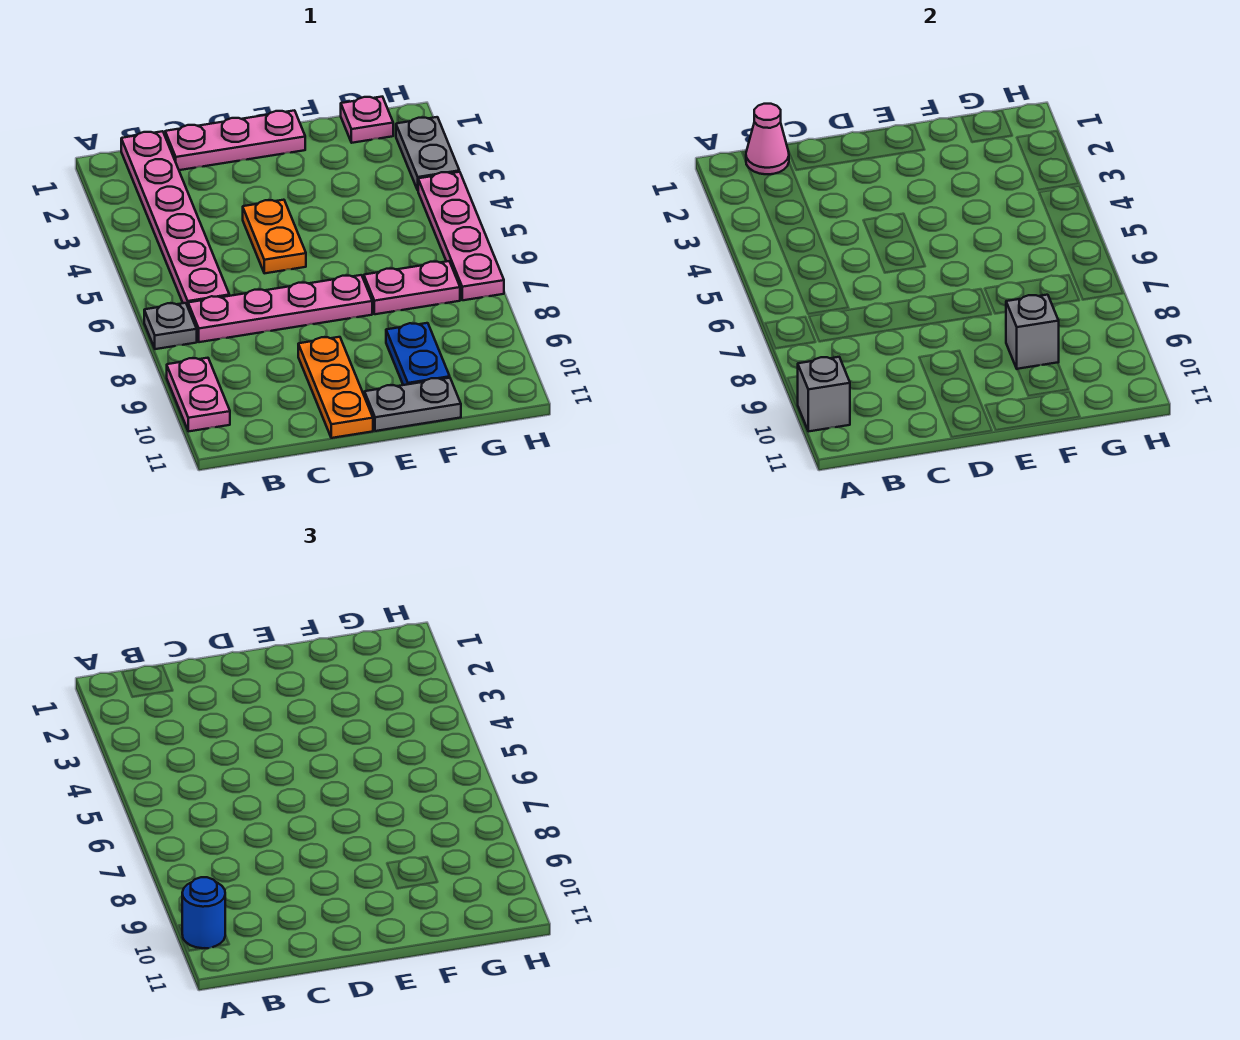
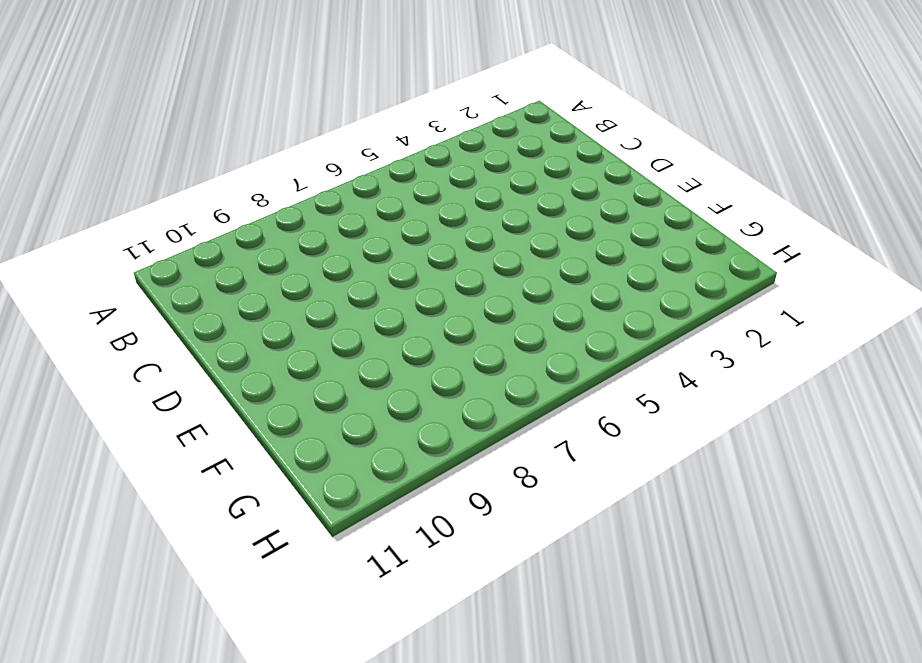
none -> grey plate A7 level 1
none -> pink plate A9:A10 level 1
none -> pink plate B1:B6 level 1

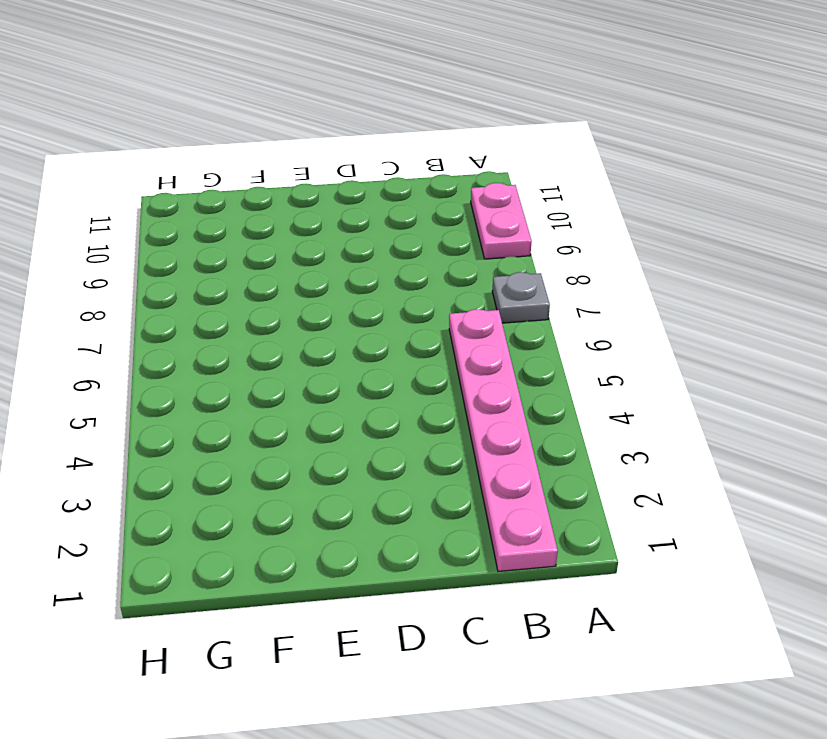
none -> pink plate B7:E7 level 1
none -> pink plate C1:E1 level 1
none -> orange plate D4:D5 level 1

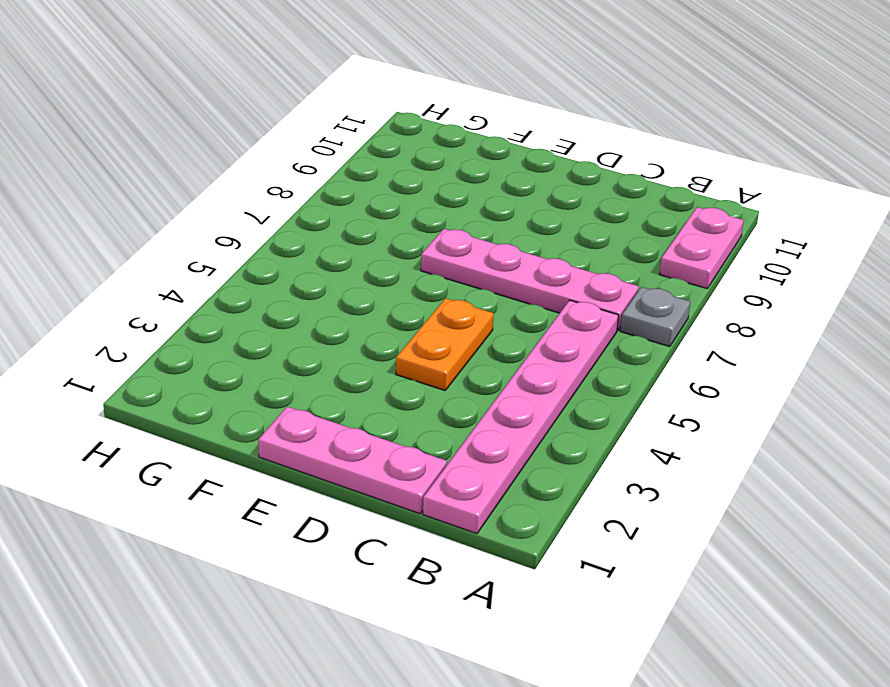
none -> orange plate D9:D11 level 1
none -> grey plate E11:F11 level 1
none -> pink plate F7:G7 level 1

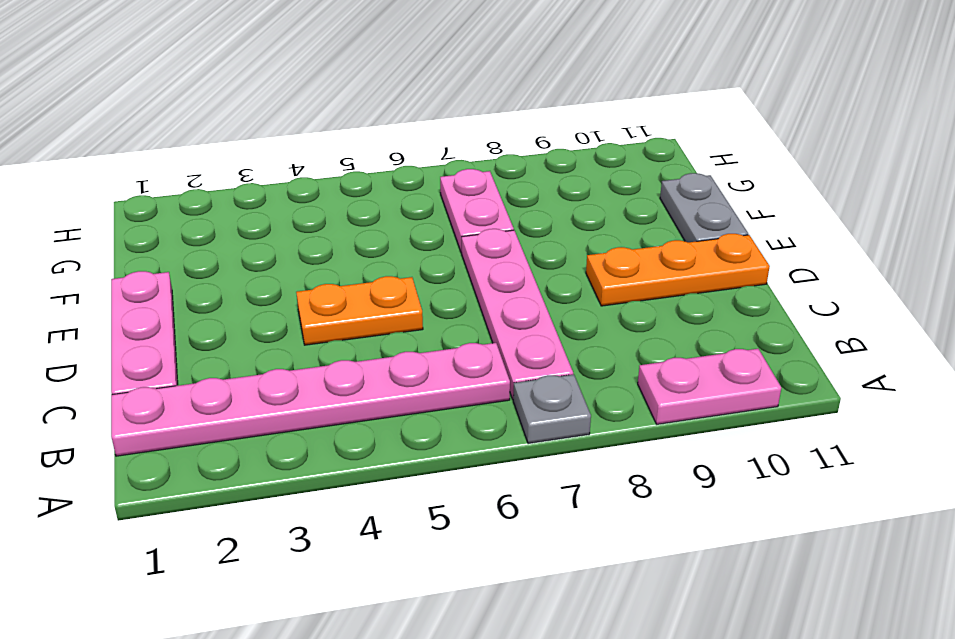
none -> blue plate F9:F10 level 1
none -> pink plate G1 level 1
none -> grey plate H2:H3 level 1

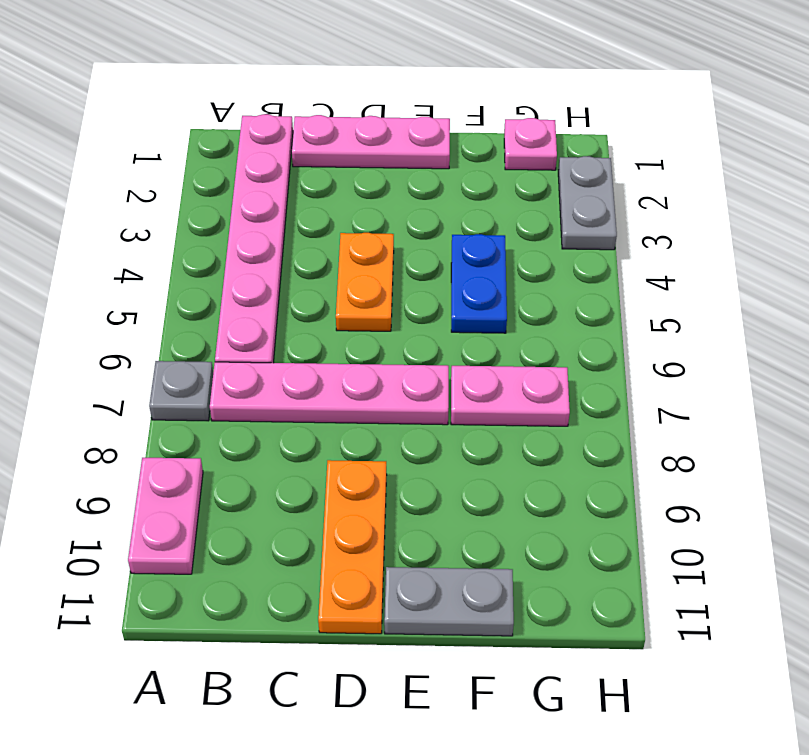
blue plate F4:F5 level 1 -> blue plate F9:F10 level 1
none -> pink plate H4:H7 level 1
none -> grey brick A10 level 2
none -> pink cone B1 level 2

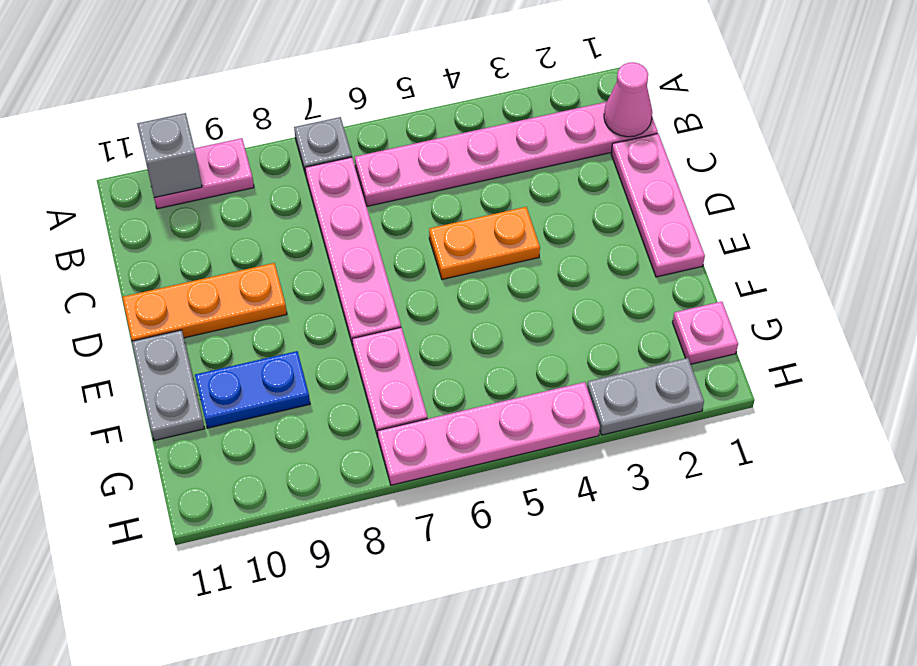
none -> grey brick F9 level 2
none -> blue round brick A10 level 3

